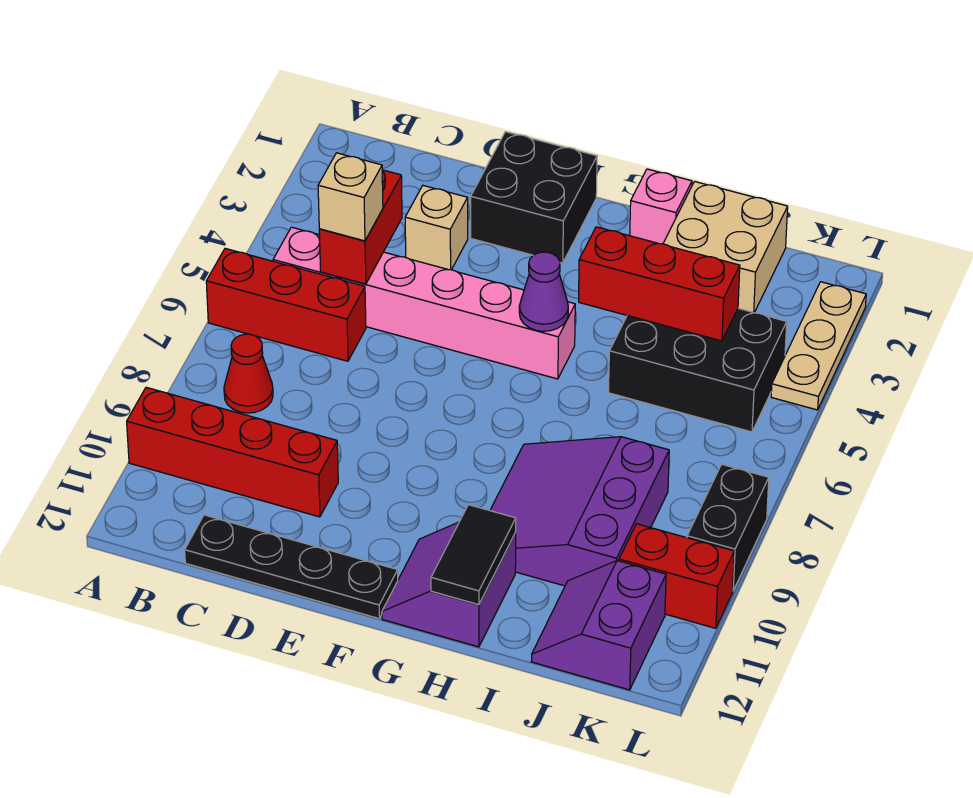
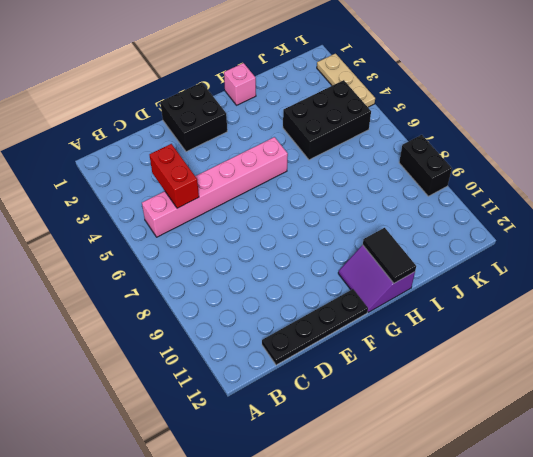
none -> red brick A6:C6 level 1
none -> red brick A10:D10 level 1
none -> red cone B8 level 1

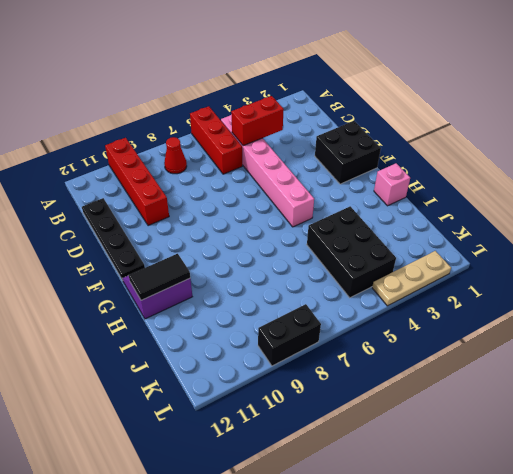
none -> tan brick D3 level 1
none -> purple slope H8:J10 level 1 top J
none -> tan brick I1:J2 level 1

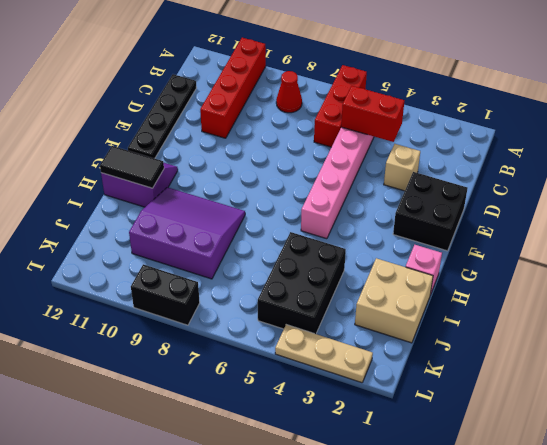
none -> purple slope J11:K12 level 1 top K
none -> red brick K10:L10 level 1
none -> purple cone G5 level 2

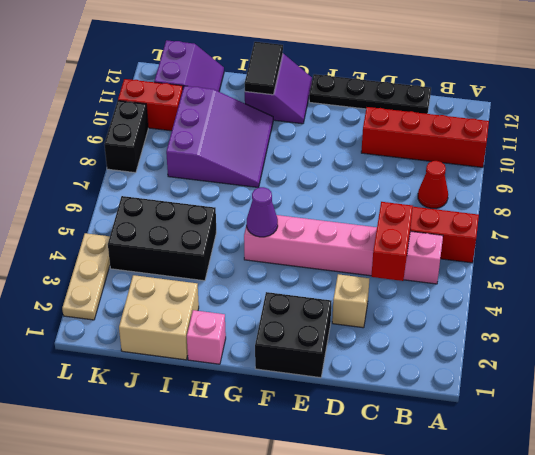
none -> red brick H4:J4 level 2
none -> tan brick C5 level 3

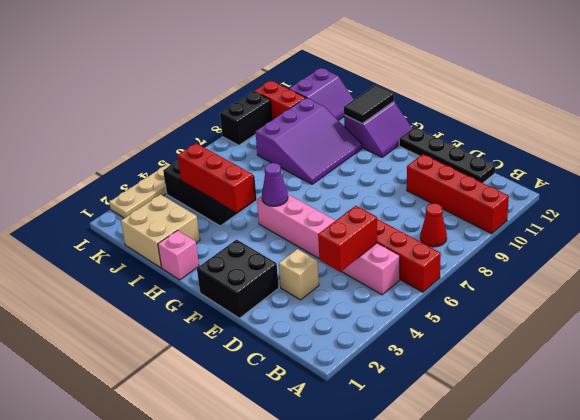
none -> tan brick C5 level 3

